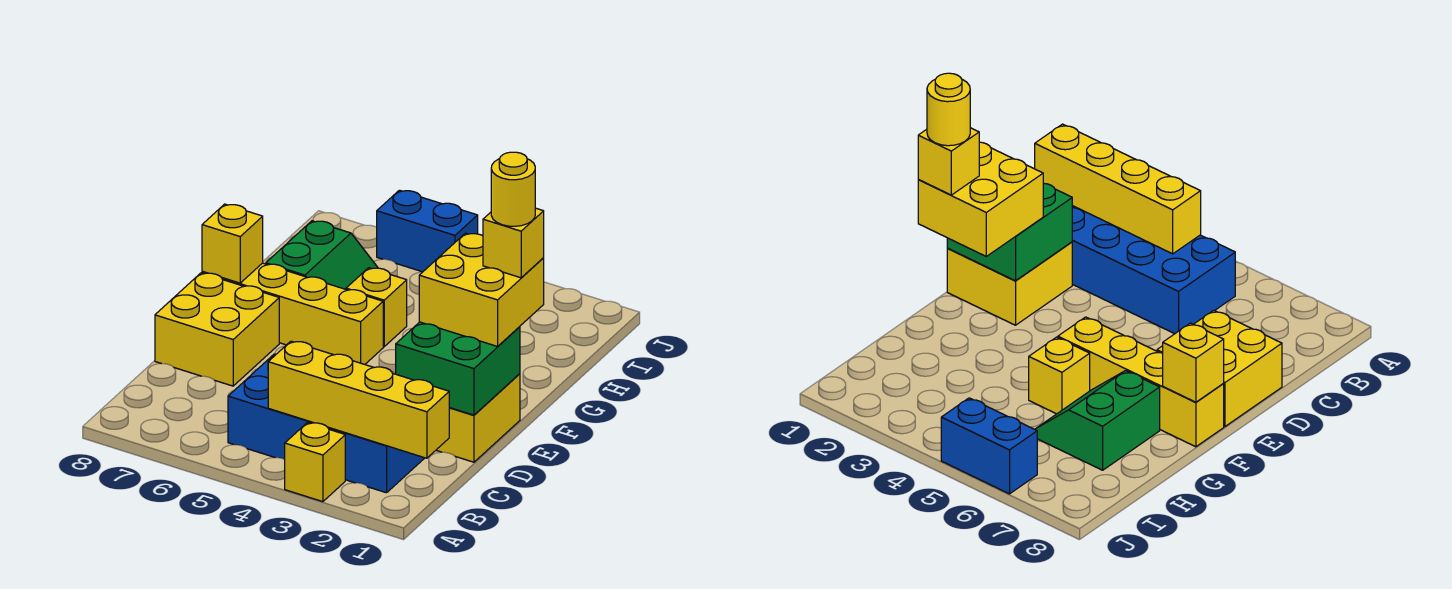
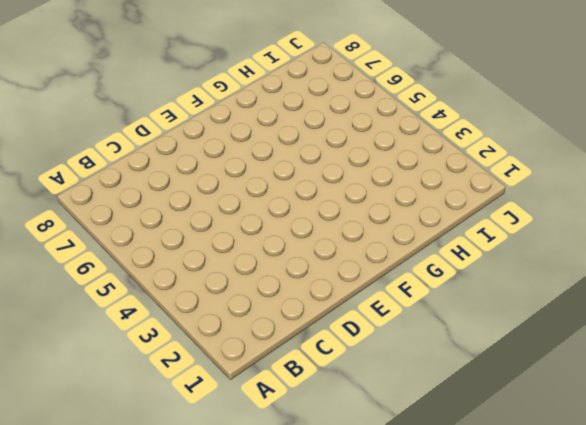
none -> yellow brick A3 level 1
none -> blue brick B2:C5 level 1
none -> yellow brick D1:E2 level 1

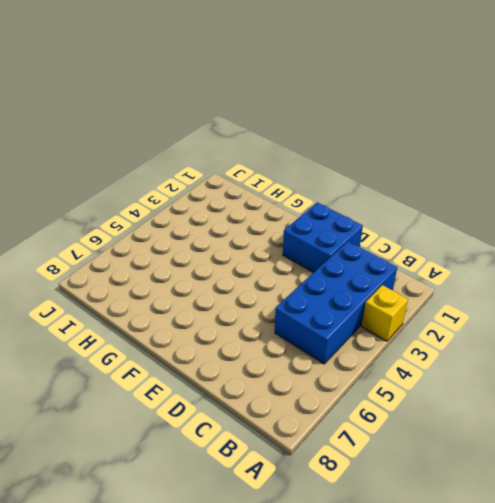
blue brick D1:E2 level 1 -> yellow brick D1:E2 level 1
none -> yellow brick D7:E8 level 1
none -> yellow brick F5:F8 level 1
none -> yellow brick G5 level 1

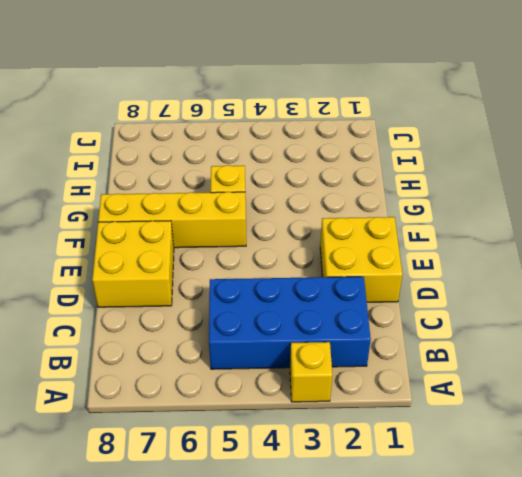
none -> green slope G6:H7 level 1 top 7
none -> blue brick J5:J6 level 1
none -> yellow brick B1:B4 level 2

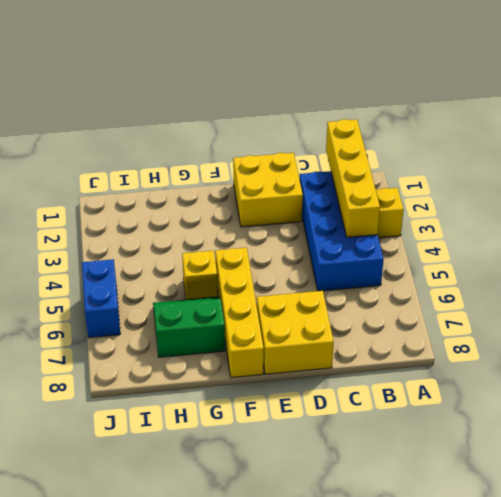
none -> green brick D1:E2 level 2
none -> yellow brick F8 level 2
none -> yellow brick E1:F2 level 3

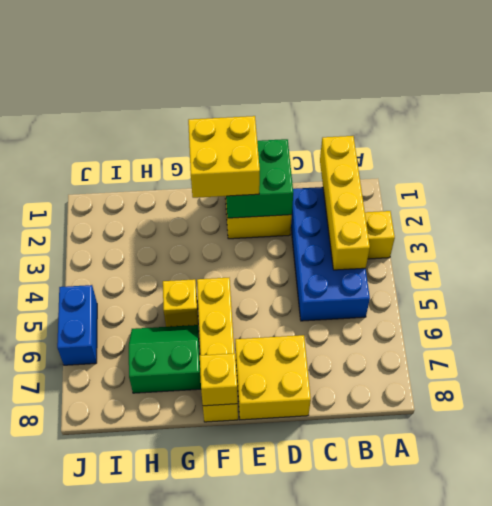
none -> yellow brick F1 level 4
none -> yellow round brick F1 level 5

